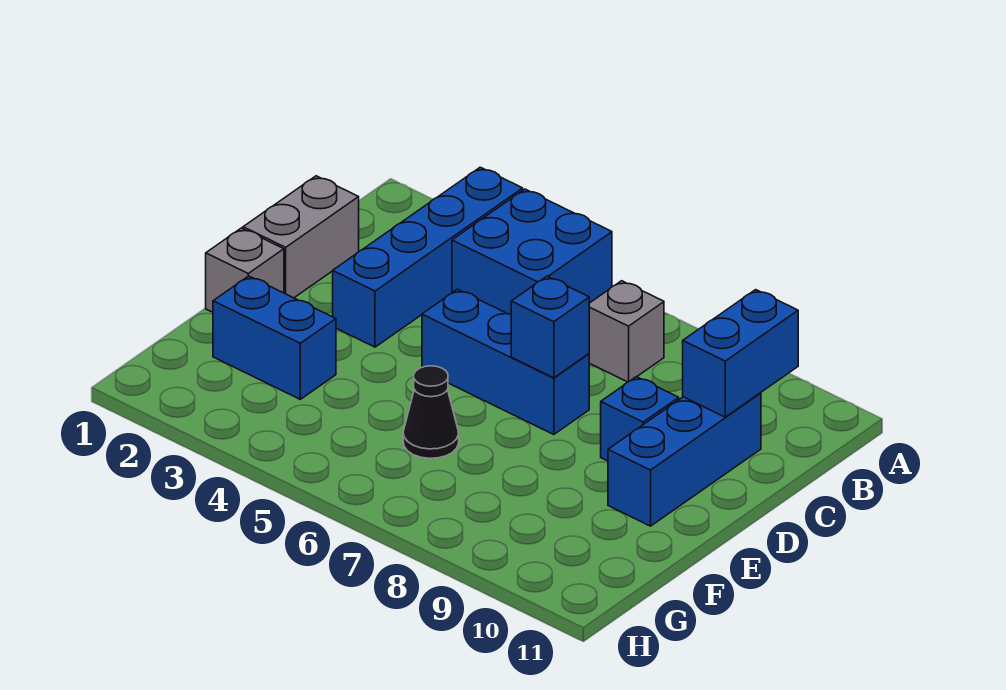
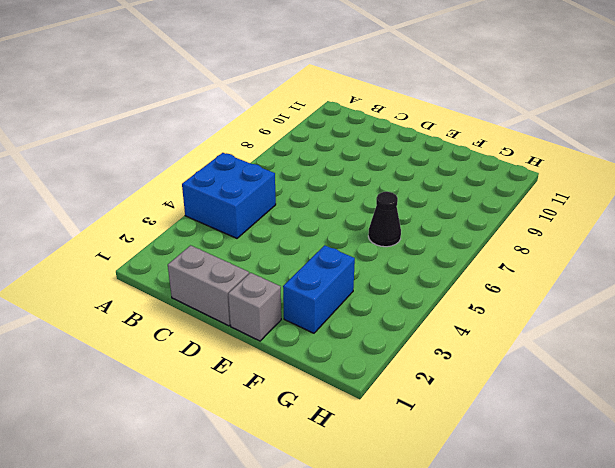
none -> blue brick A3:D3 level 1
none -> grey brick B7 level 1
none -> blue brick C10:E10 level 1

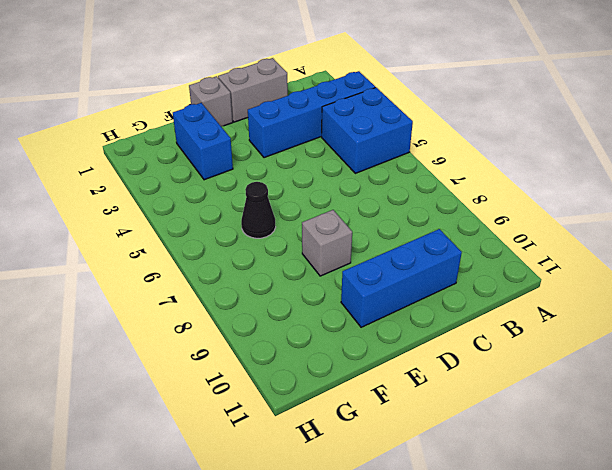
grey brick E8 level 1 -> grey brick B7 level 1
none -> blue brick D5:D7 level 1
none -> blue brick D9 level 1
none -> blue brick B10:C10 level 2

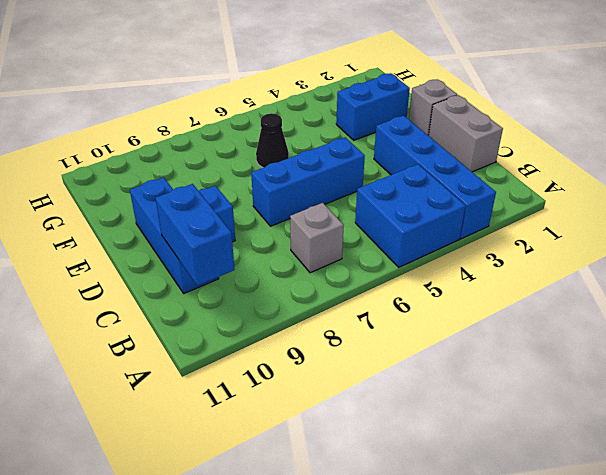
none -> blue brick D7 level 2

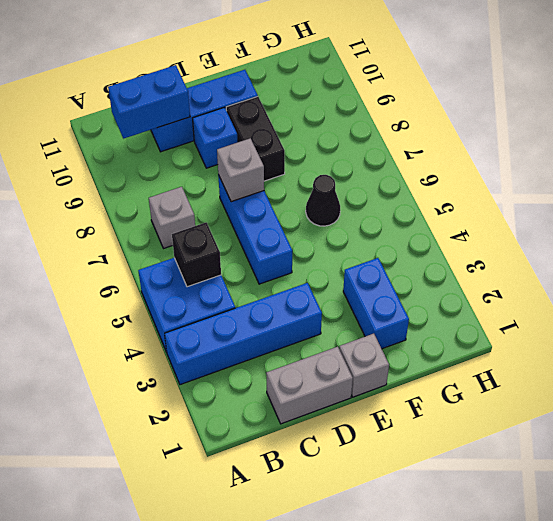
black brick B5 level 2 -> none
grey brick D7 level 2 -> blue brick D7 level 2
black brick E8:E9 level 1 -> none

